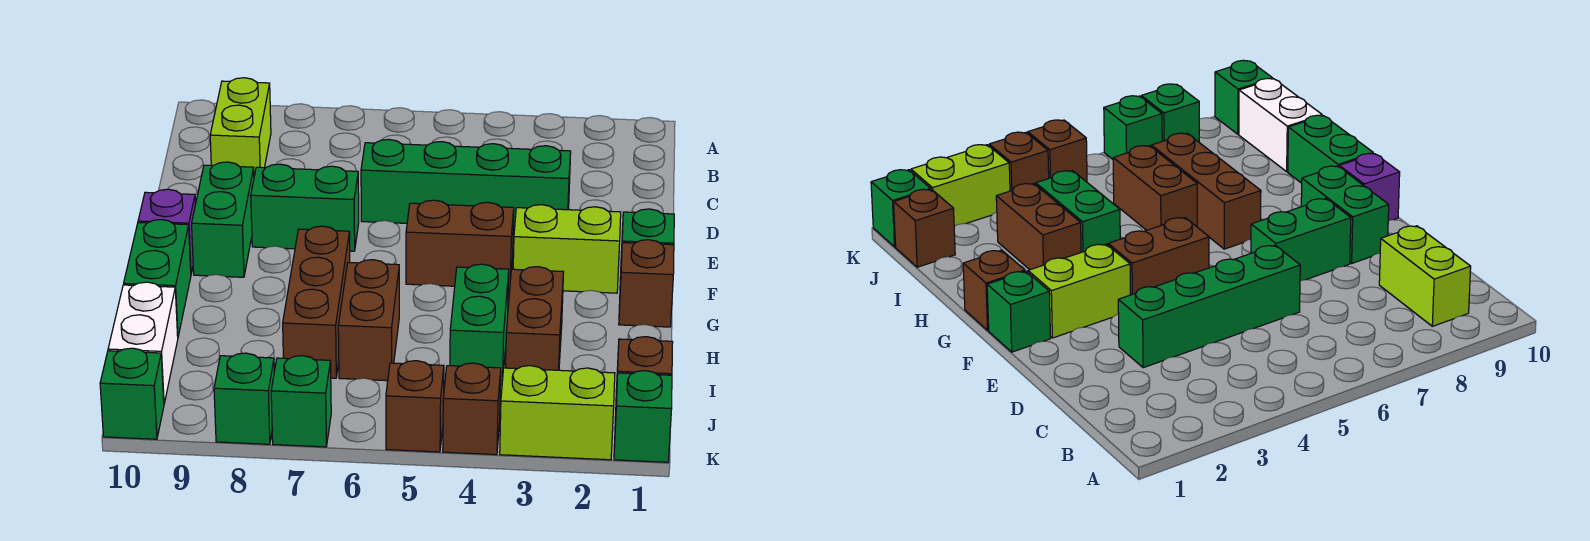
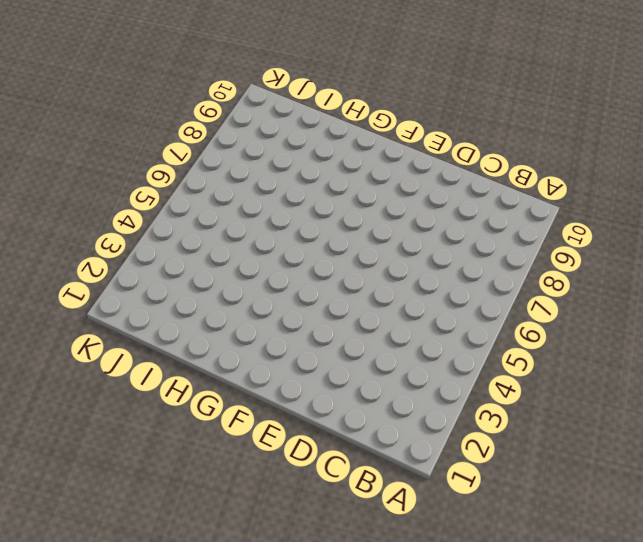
none -> lime brick B9:C9 level 1
none -> green brick D3:D6 level 1
none -> green brick E7:E8 level 1

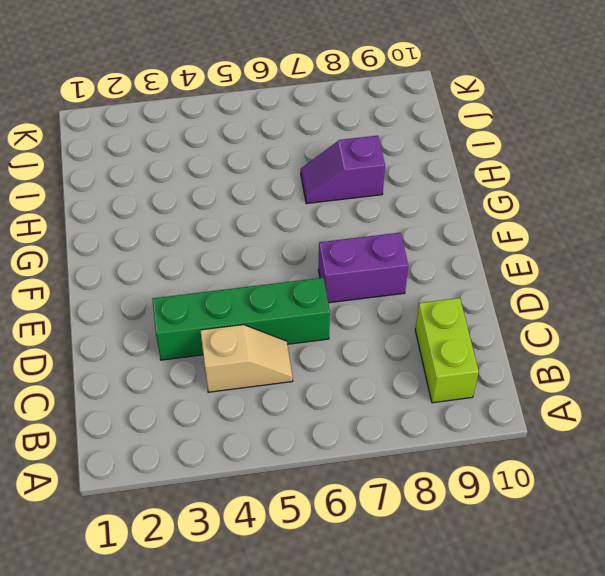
tan slope C4:C5 level 1 top 4 -> none
purple brick E7:E8 level 1 -> green brick E7:E8 level 1
purple slope H7:H8 level 1 top 8 -> brown brick G7:I7 level 1
none -> green brick E9:F9 level 1
none -> green brick F1 level 1
none -> lime brick F2:F3 level 1

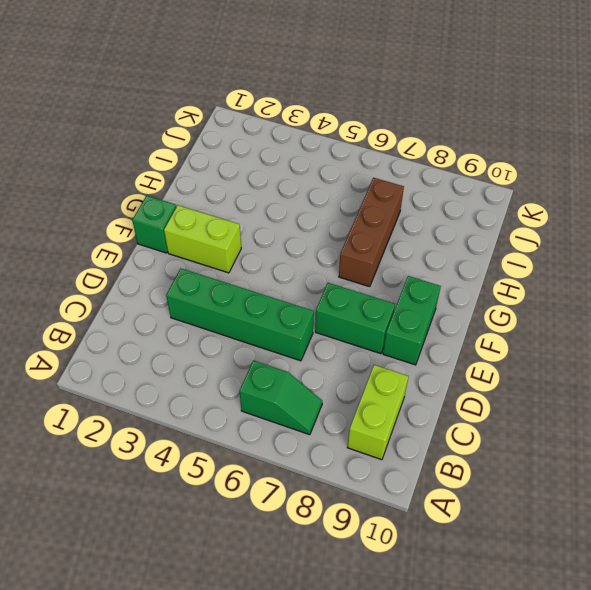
green slope B6:B7 level 1 top 6 -> none
none -> brown brick F4:F5 level 1
none -> purple brick F10 level 1
none -> brown brick G1 level 1

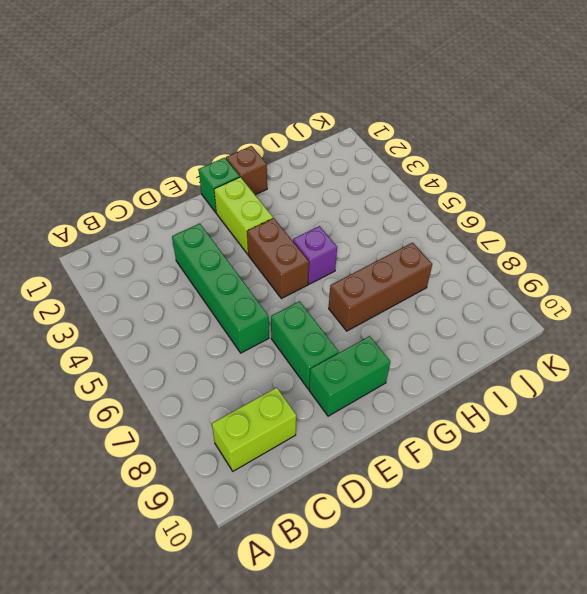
purple brick G5 level 1 -> purple brick F10 level 1
none -> green brick G10:H10 level 1
none -> brown brick H3:I3 level 1
none -> green brick H4:I4 level 1

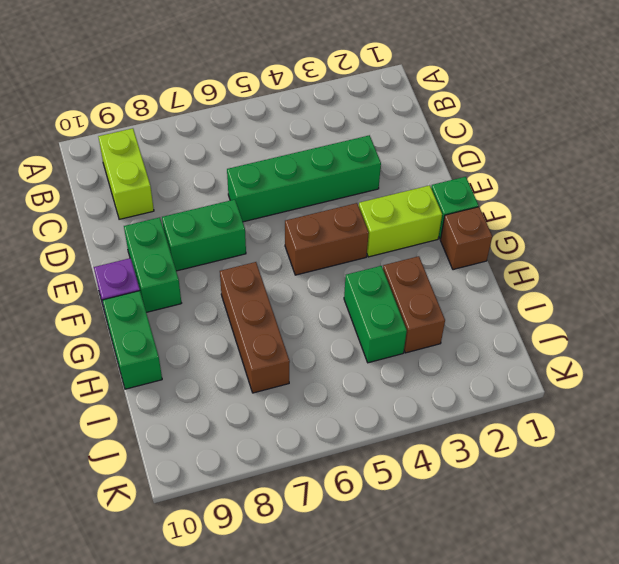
none -> brown brick H6:I6 level 1
none -> white brick I10:J10 level 1
none -> brown brick J1 level 1

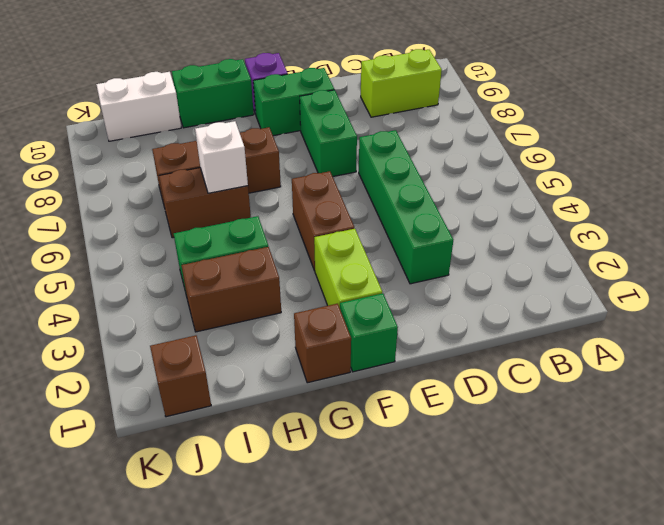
white brick H6 level 2 -> none
none -> green brick K1 level 1
none -> lime brick K2:K3 level 1
none -> brown brick K4 level 1

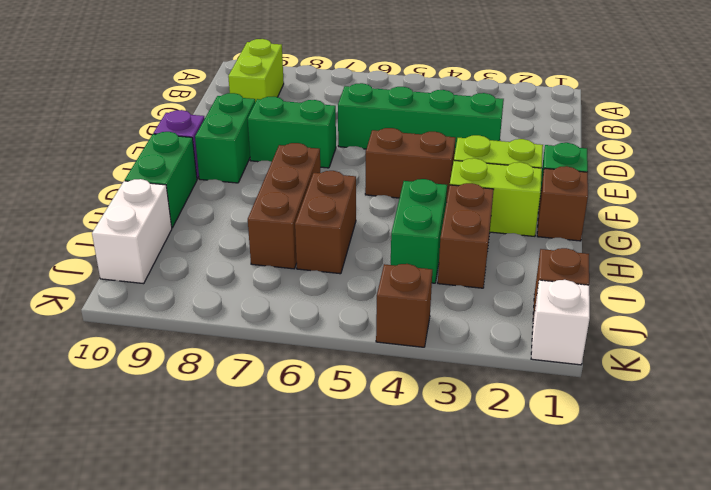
lime brick G2:G3 level 1 -> lime brick K2:K3 level 1
white brick K1 level 1 -> green brick K1 level 1
none -> brown brick K5 level 1
none -> green brick K7 level 1
none -> green brick K8 level 1

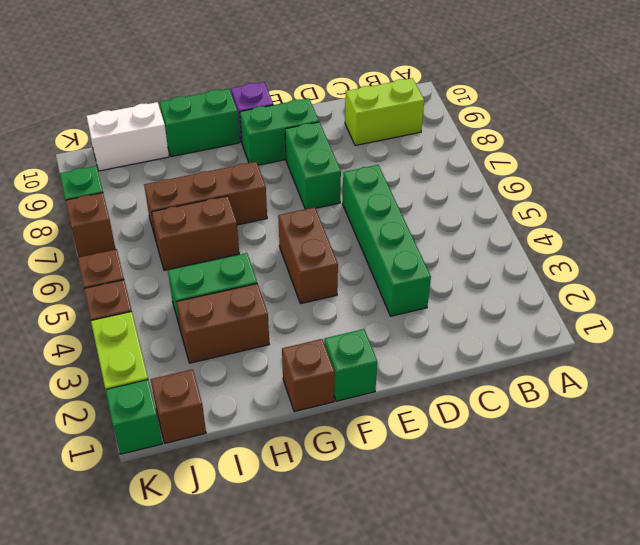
brown brick K7 level 1 -> green brick K7 level 1
none -> lime brick F2:F3 level 1
none -> green brick K10 level 1

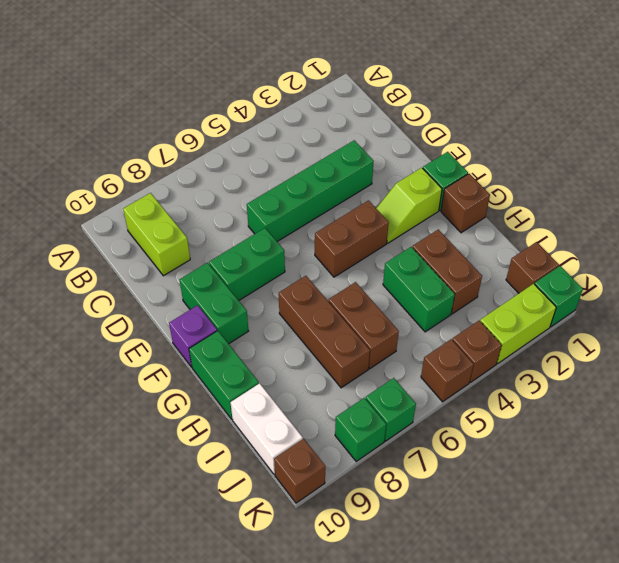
lime slope F2:F3 level 1 top 2 -> lime brick F2:F3 level 1
brown brick K10 level 1 -> green brick K10 level 1

